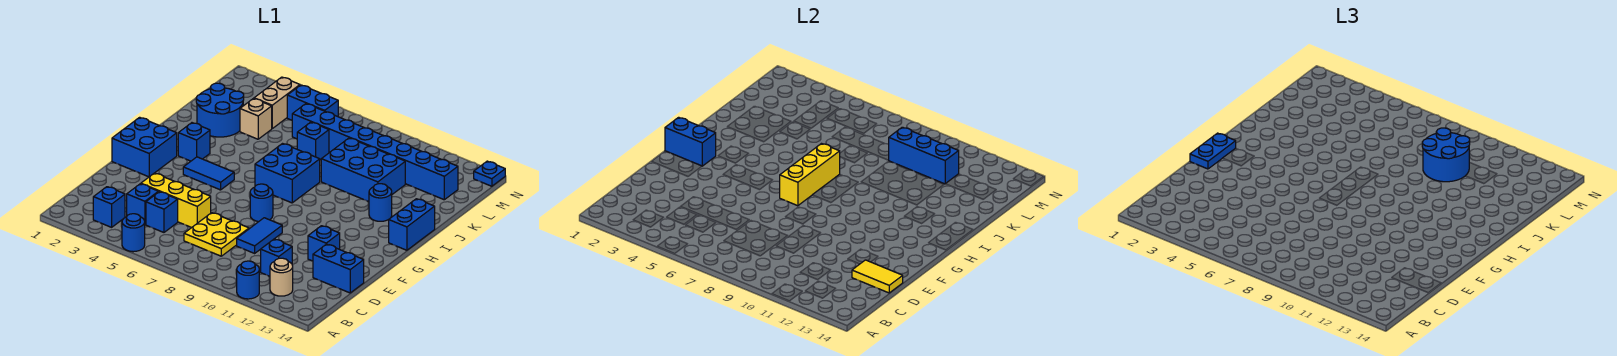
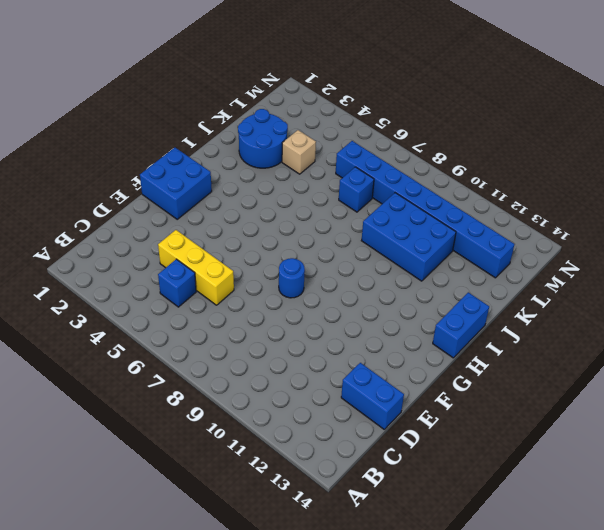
none -> blue round brick A5 level 1
none -> blue round brick A11 level 1
none -> blue brick B3 level 1
none -> tan round brick B12 level 1

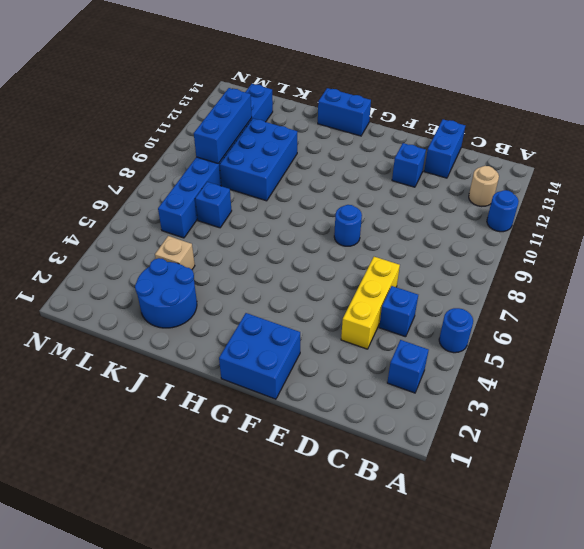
none -> blue brick C4 level 1
none -> yellow plate C7:D8 level 1
none -> blue brick C11 level 1
none -> blue tile D9:E9 level 1

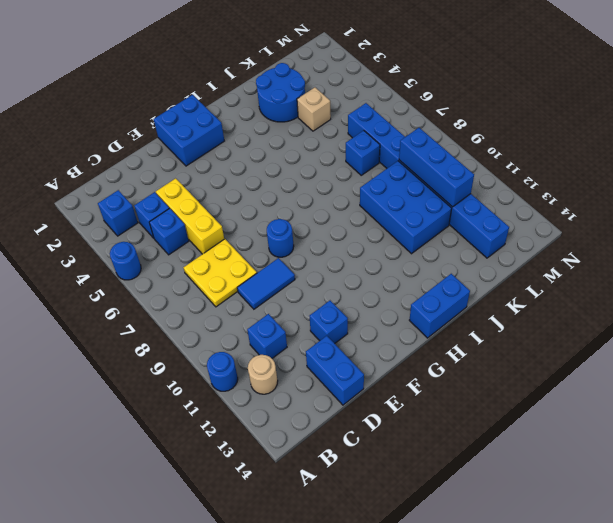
none -> blue tile G4:G5 level 1
none -> blue brick H3 level 1
none -> blue brick H7:I8 level 1
none -> blue round brick I12 level 1

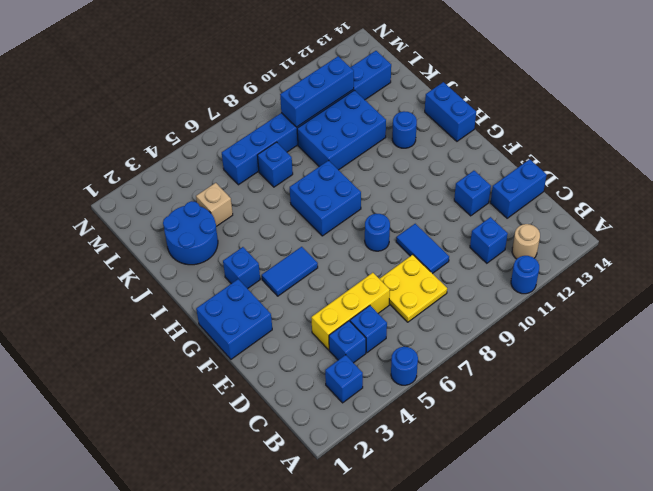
none -> tan brick L4:M4 level 1
none -> blue brick M5:M6 level 1
none -> blue plate N14 level 1
none -> yellow tile D13:D14 level 2

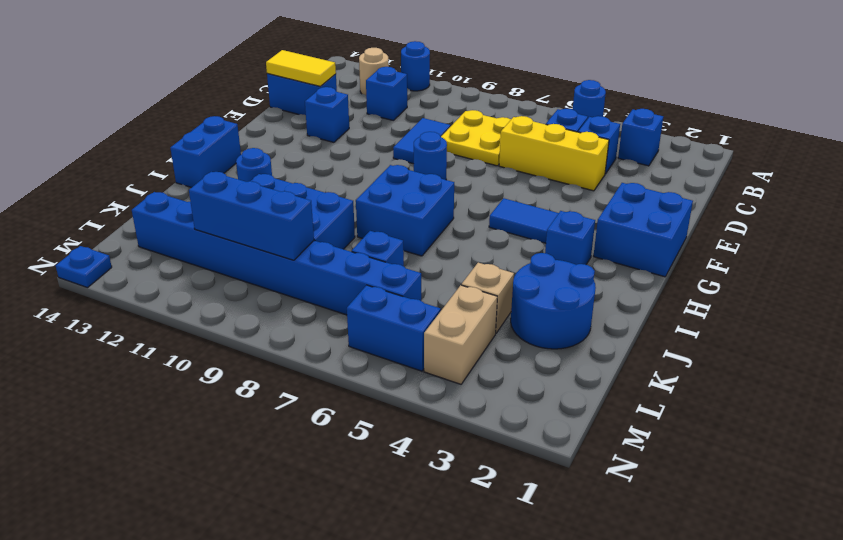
none -> blue brick G1:G2 level 2
none -> yellow brick G7:I7 level 2
none -> blue plate F1:G1 level 3
none -> blue round brick K9:L10 level 3

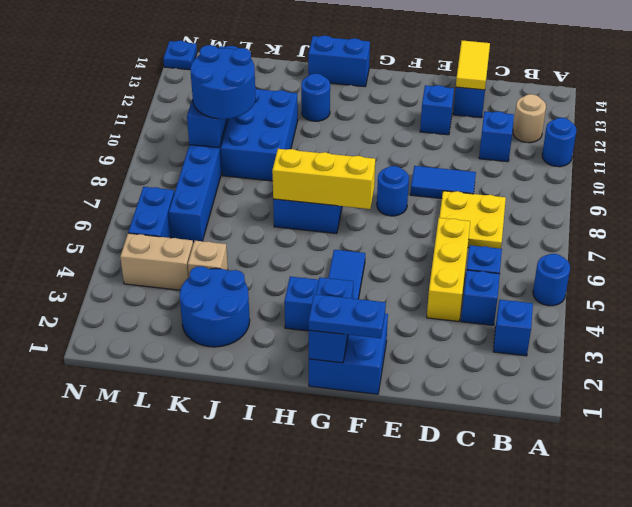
none -> blue brick K7 level 1

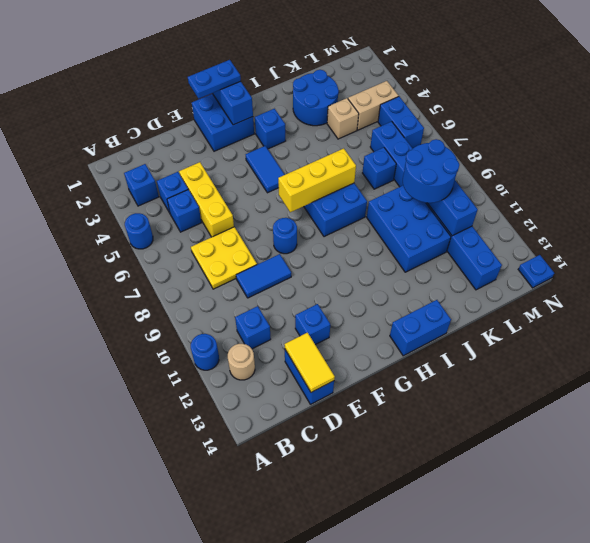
none -> blue round brick I12 level 1

